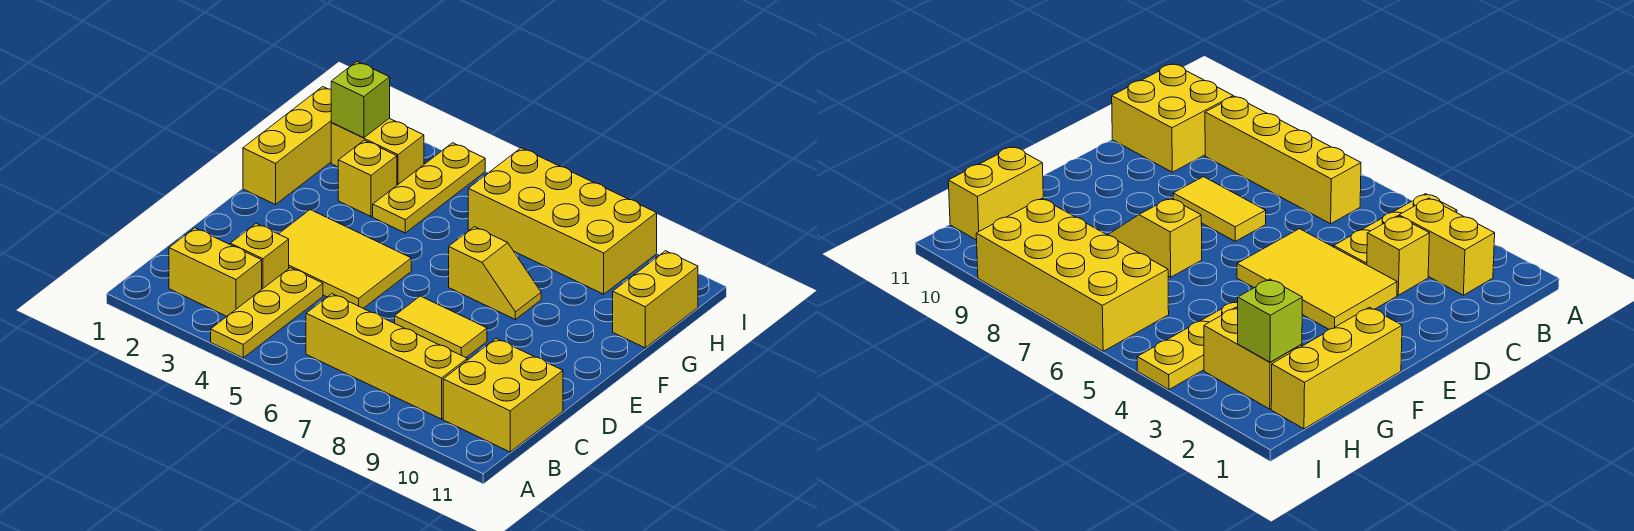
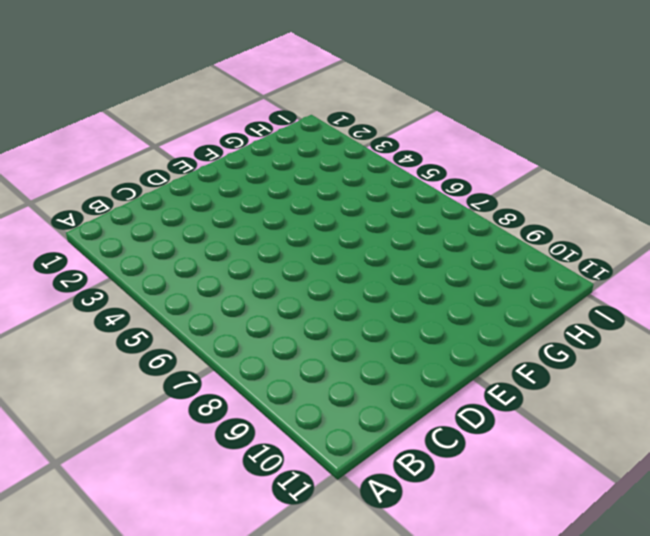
none -> yellow plate A4:C4 level 1
none -> yellow brick B2:B3 level 1
none -> yellow brick B6:B9 level 1

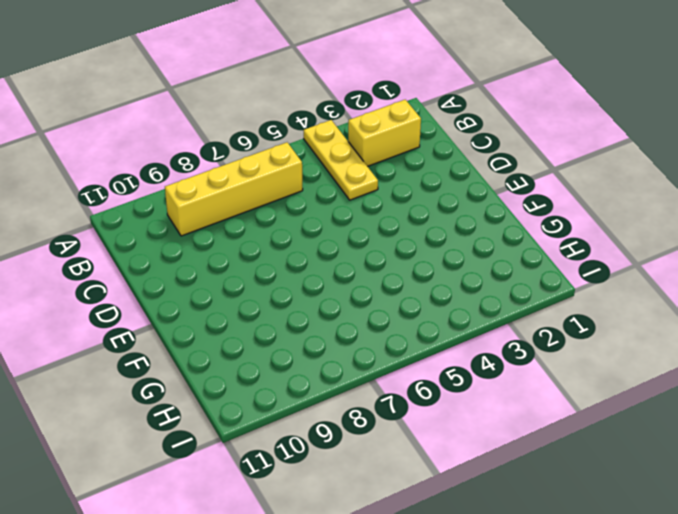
none -> yellow brick B10:C11 level 1
none -> yellow brick C3 level 1
none -> yellow tile D3:E5 level 1

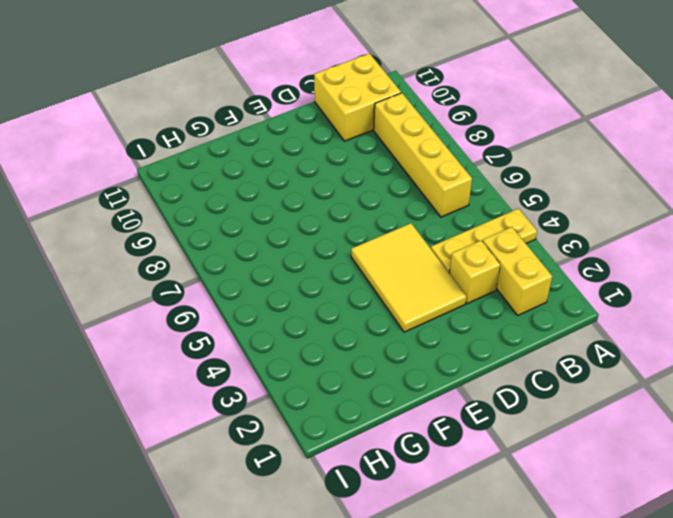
none -> yellow tile D7:D8 level 1
none -> yellow brick F1:H1 level 1
none -> yellow slope F7:F8 level 1 top 7

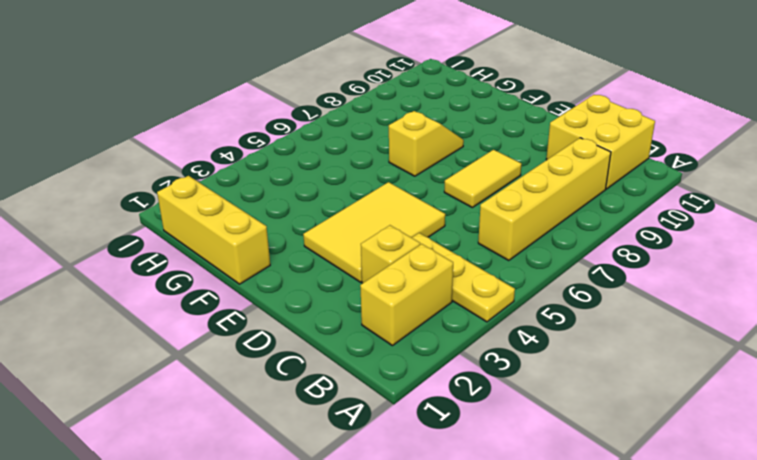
none -> yellow brick G3 level 1
none -> yellow plate G4:I4 level 1
none -> yellow brick G11:H11 level 1

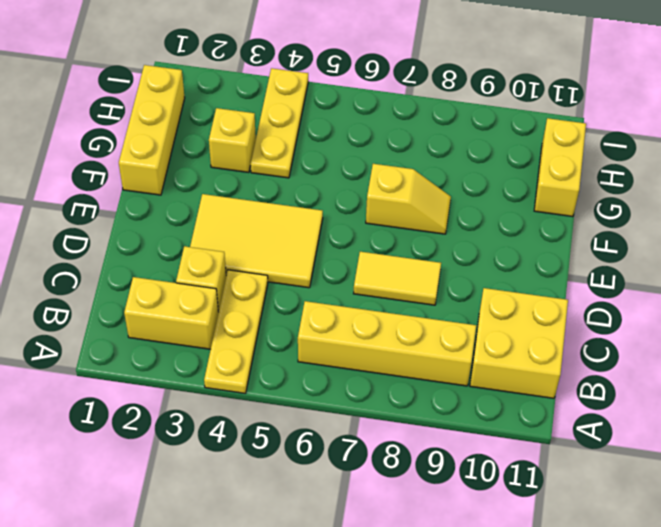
none -> yellow brick H2:H3 level 1
none -> yellow brick H6:I9 level 1
none -> lime brick H2 level 2

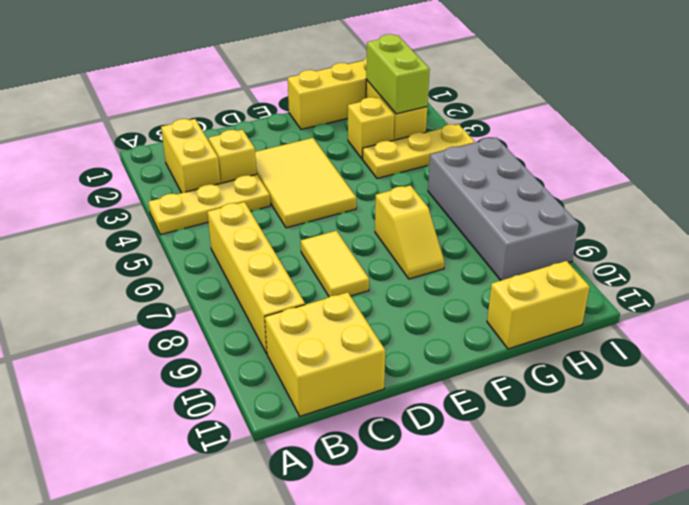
lime brick H2:H3 level 2 -> lime brick H2 level 2
grey brick H6:I9 level 1 -> yellow brick H6:I9 level 1

